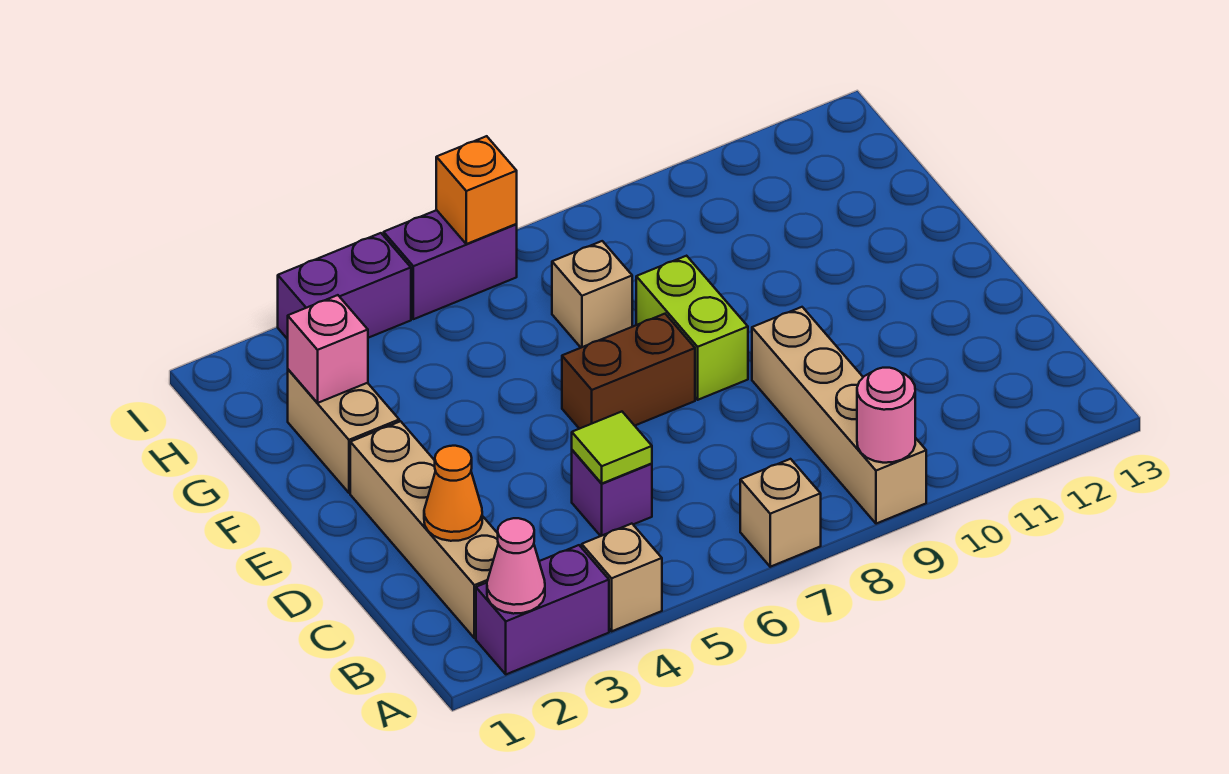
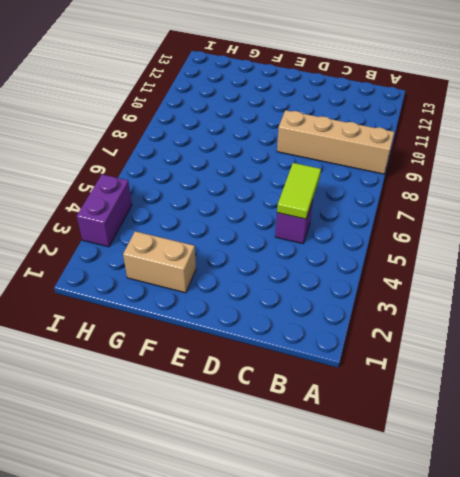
lime tile C5:C6 level 2 -> lime tile C5 level 2
none -> purple brick A2:A3 level 1
none -> tan brick A4 level 1
none -> tan brick A7 level 1

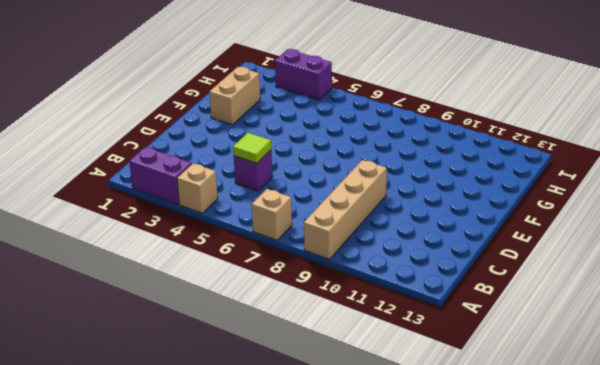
none -> tan brick B2:E2 level 1
none -> brown brick E6:E7 level 1
none -> lime brick E8:F8 level 1

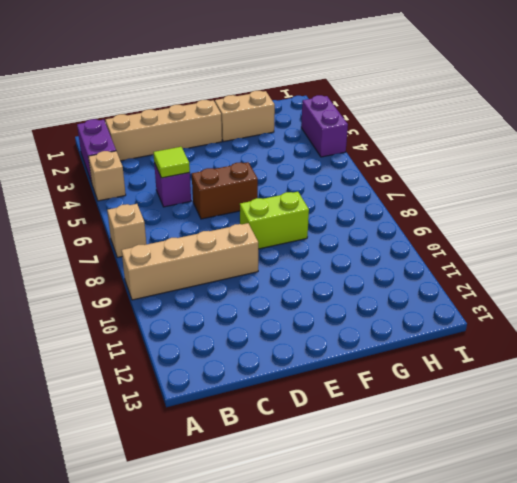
brown brick D6:E6 level 1 -> brown brick E6:E7 level 1
none -> tan brick G7 level 1
none -> purple brick I5:I6 level 1
none -> pink cone A2 level 2

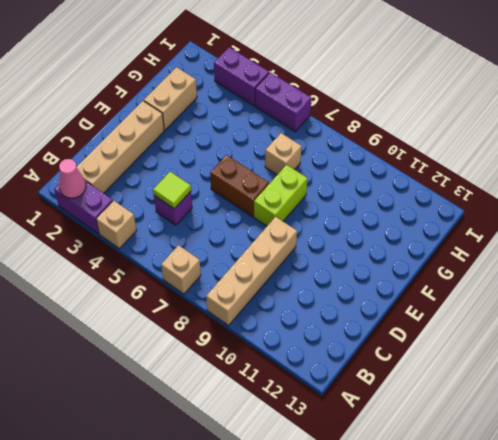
none -> pink round brick A9 level 2
none -> orange cone C2 level 2
none -> pink brick G2 level 2

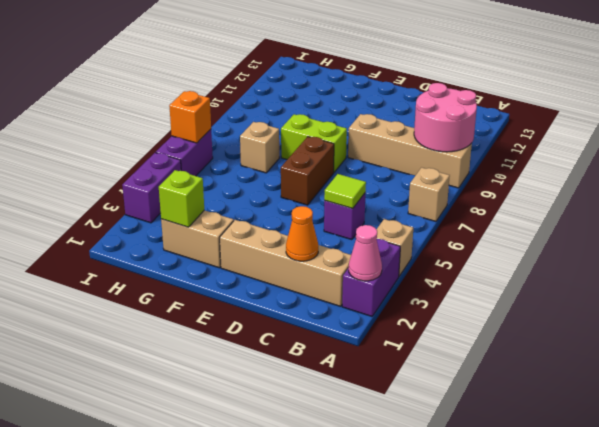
pink round brick A9:B10 level 2 -> pink round brick A9 level 2
lime brick G2 level 2 -> pink brick G2 level 2

